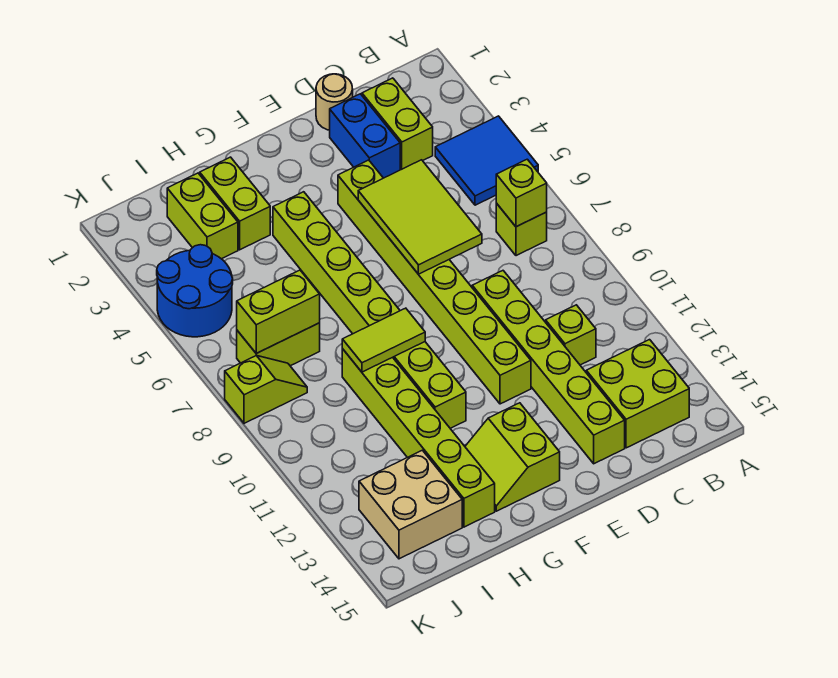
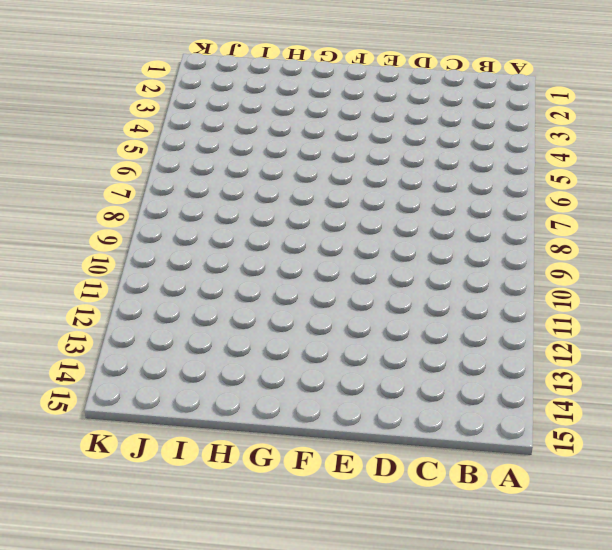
none -> blue tile A4:B5 level 1
none -> lime brick B7 level 1
none -> lime brick B13:C14 level 1

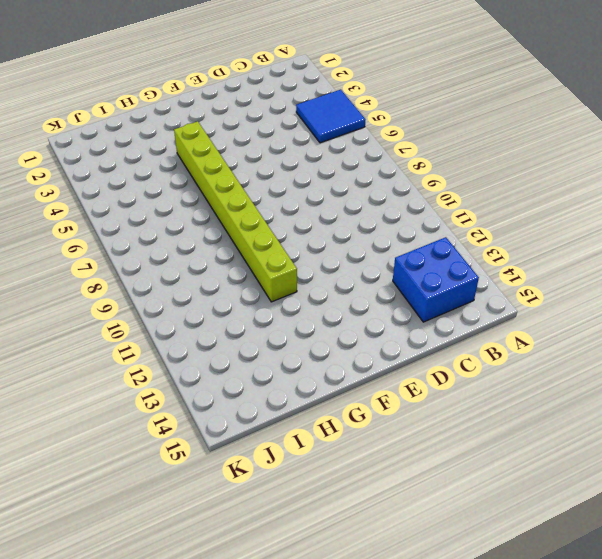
blue brick B13:C14 level 1 -> lime brick B13:C14 level 1
none -> lime brick B7 level 1
none -> lime brick C2:C3 level 1
none -> lime brick C11 level 1

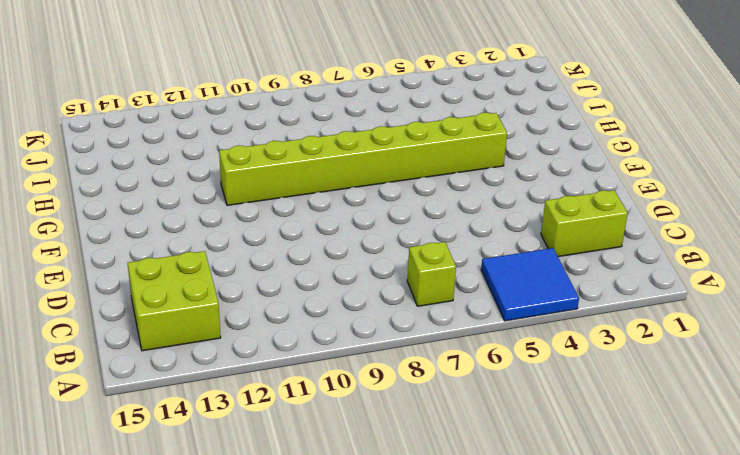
none -> lime brick C11 level 1
none -> tan round brick D1 level 1
none -> blue brick D2:D3 level 1

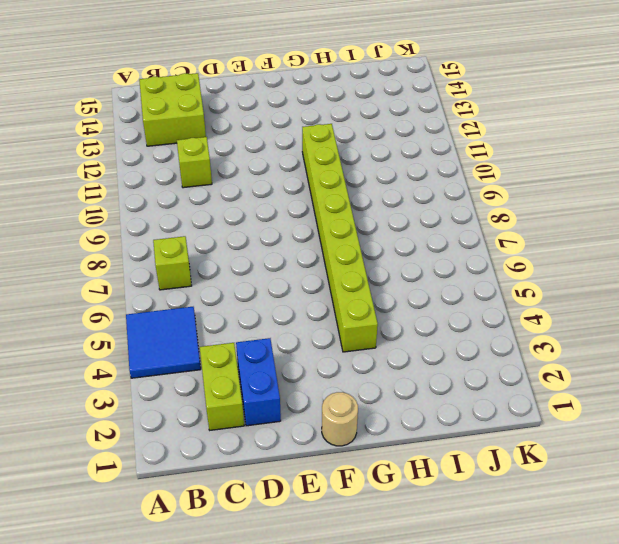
tan round brick F1 level 1 -> tan round brick D1 level 1
none -> lime brick D9:D14 level 1
none -> lime brick E4:E11 level 1
none -> lime slope F13:G14 level 1 top F

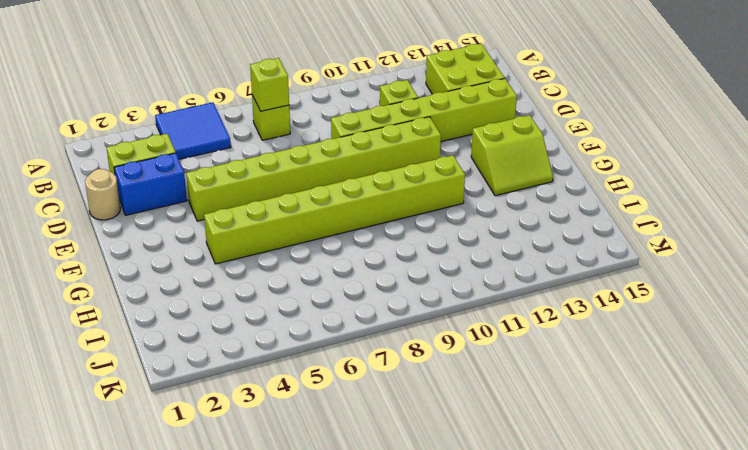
none -> lime brick H2:H3 level 1
none -> lime brick H9:H14 level 1
none -> lime brick I2:I3 level 1

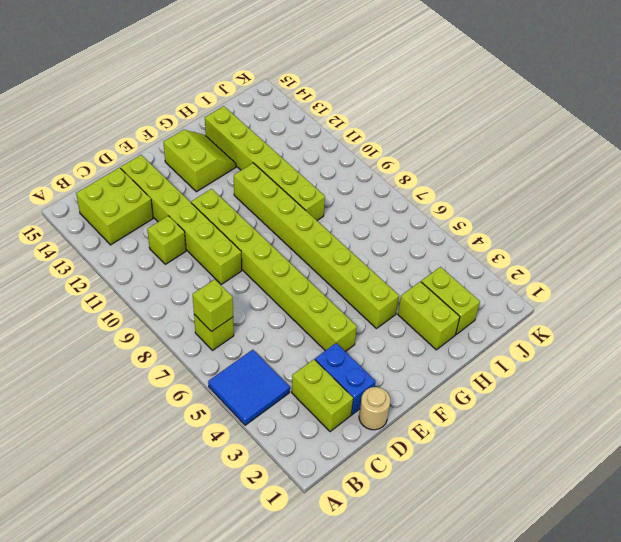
none -> lime brick I7:J7 level 1
none -> tan brick I13:J14 level 1
none -> blue round brick J4:K5 level 1

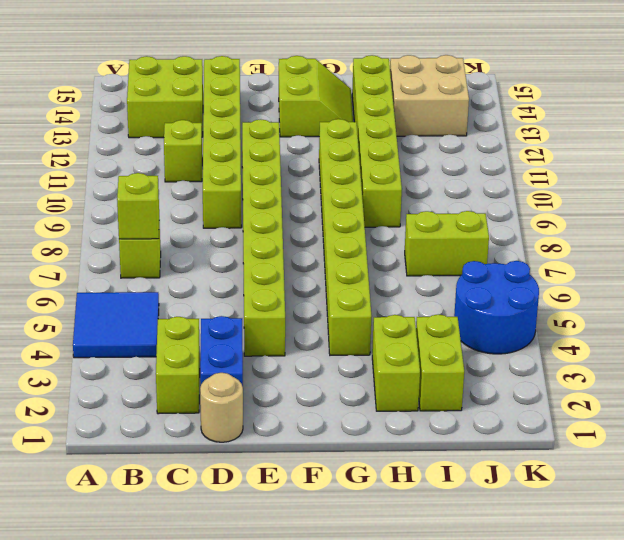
none -> lime slope J8:K8 level 1 top K
none -> lime tile D5:E7 level 2
none -> lime tile G9:H9 level 2

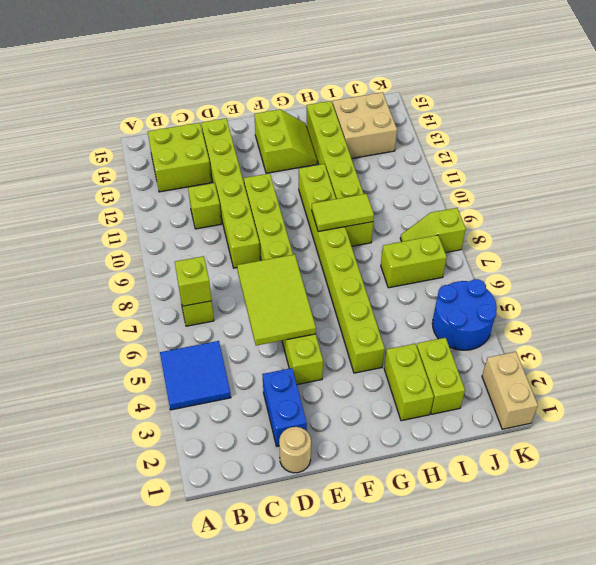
tan brick K1:K2 level 1 -> none
none -> lime brick C2:C3 level 1
none -> lime brick I7:J7 level 2

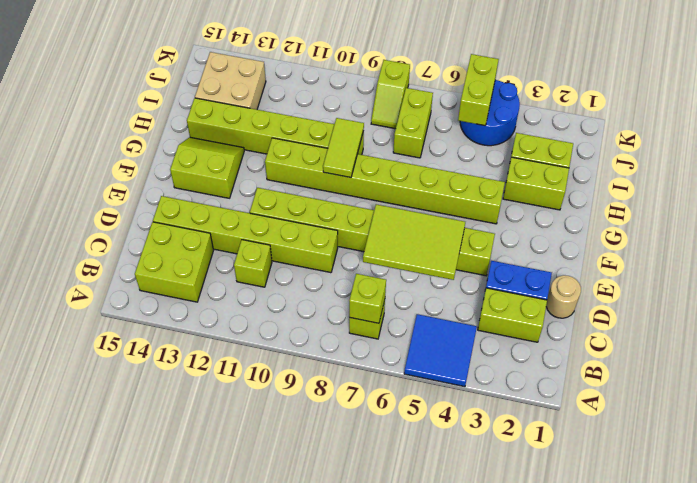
lime brick J5:K5 level 2 -> lime brick I7:J7 level 2

